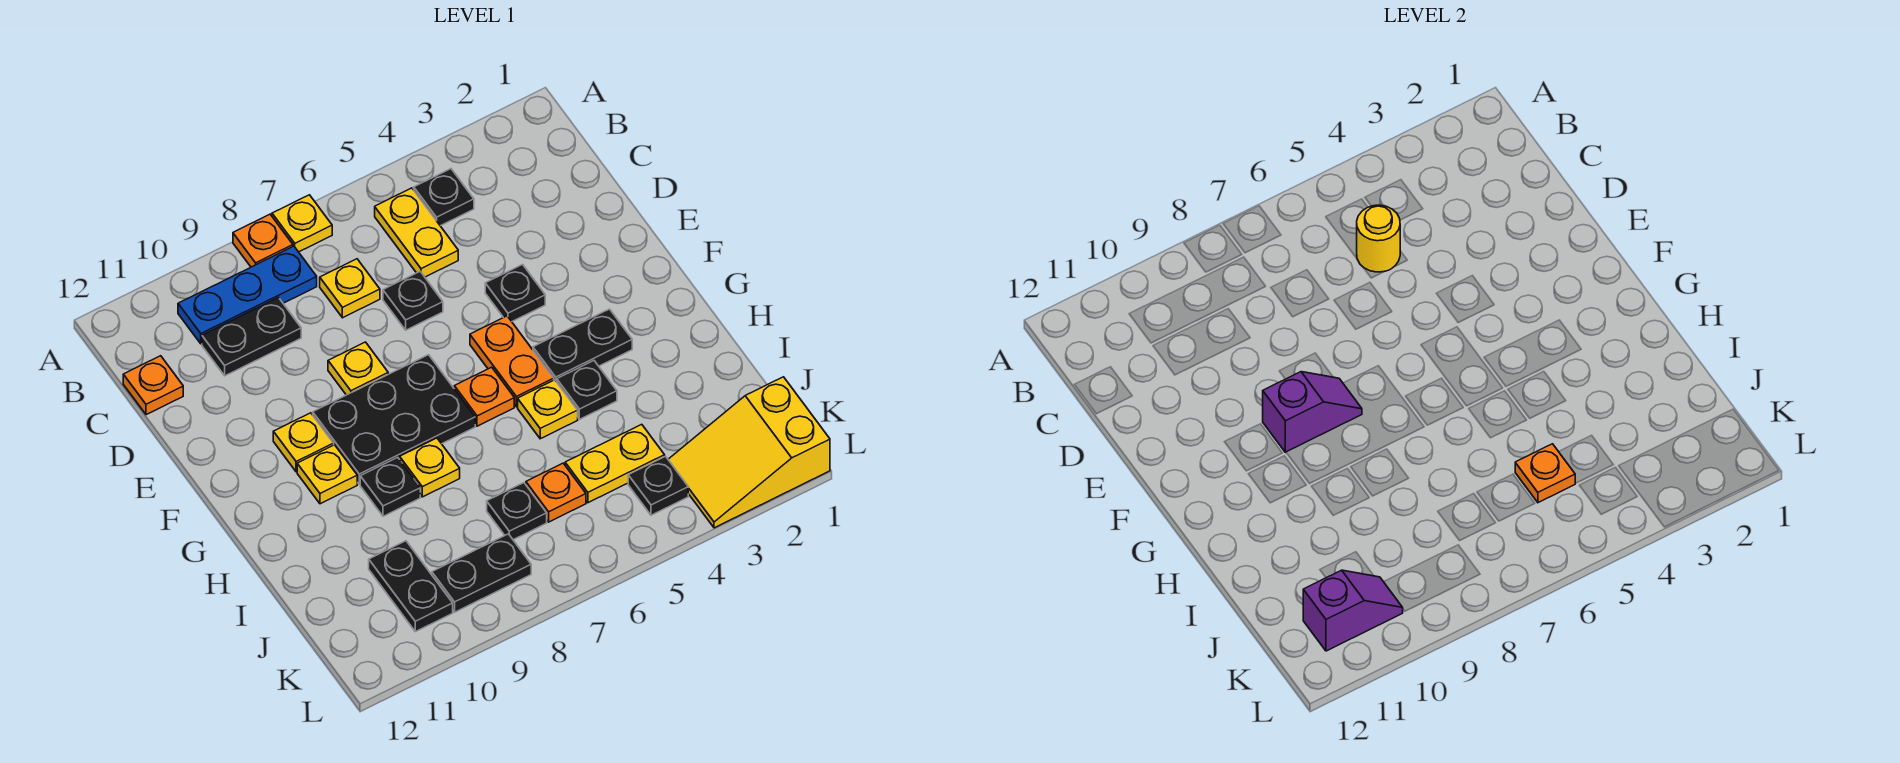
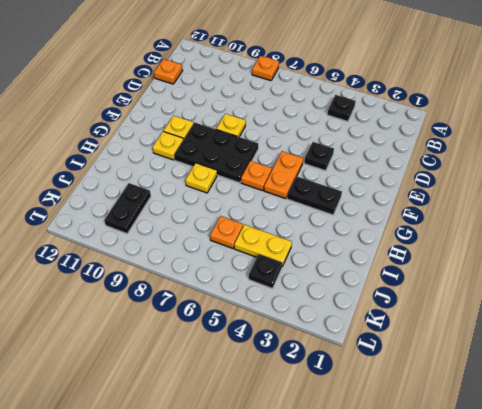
none -> yellow plate A7 level 1
none -> yellow plate B5:C5 level 1
none -> blue plate B8:B10 level 1
none -> yellow plate C7 level 1

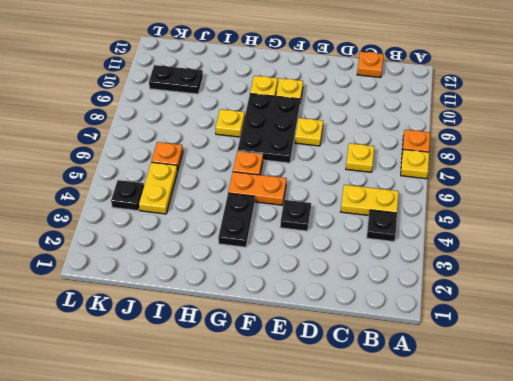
none -> blue plate B8:B10 level 1
none -> black plate C9:C10 level 1
none -> black plate D6 level 1
none -> black plate H4 level 1

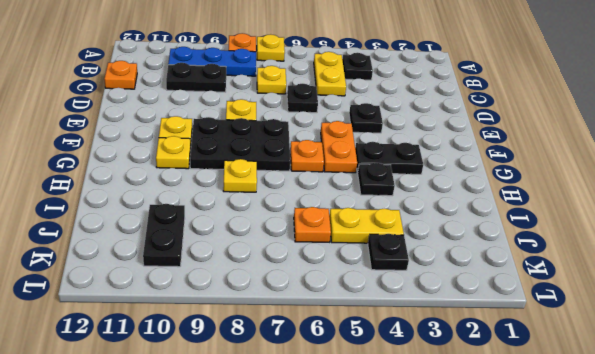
none -> yellow plate H5 level 1
none -> black plate H9 level 1
none -> black plate J7 level 1
none -> yellow slope K1:L3 level 1 top 1

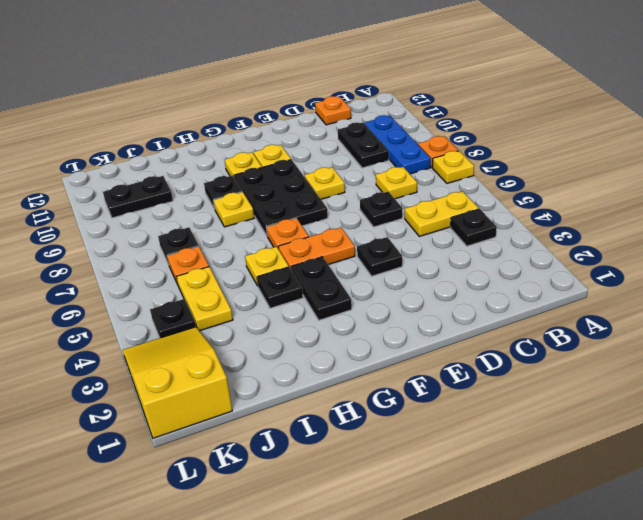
none -> black plate K8:K9 level 1
none -> yellow round brick C5 level 2
none -> purple slope F8:F9 level 2 top 9
none -> orange plate J5 level 2

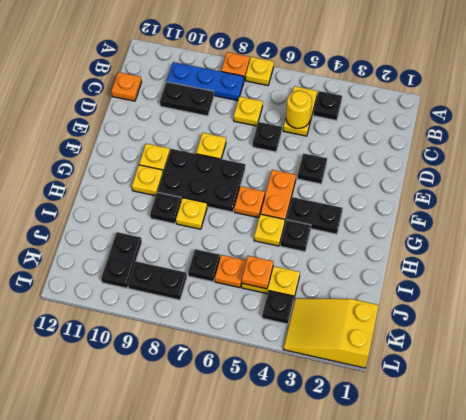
none -> purple slope F8:F9 level 2 top 9
none -> purple slope K10:K11 level 2 top 11

